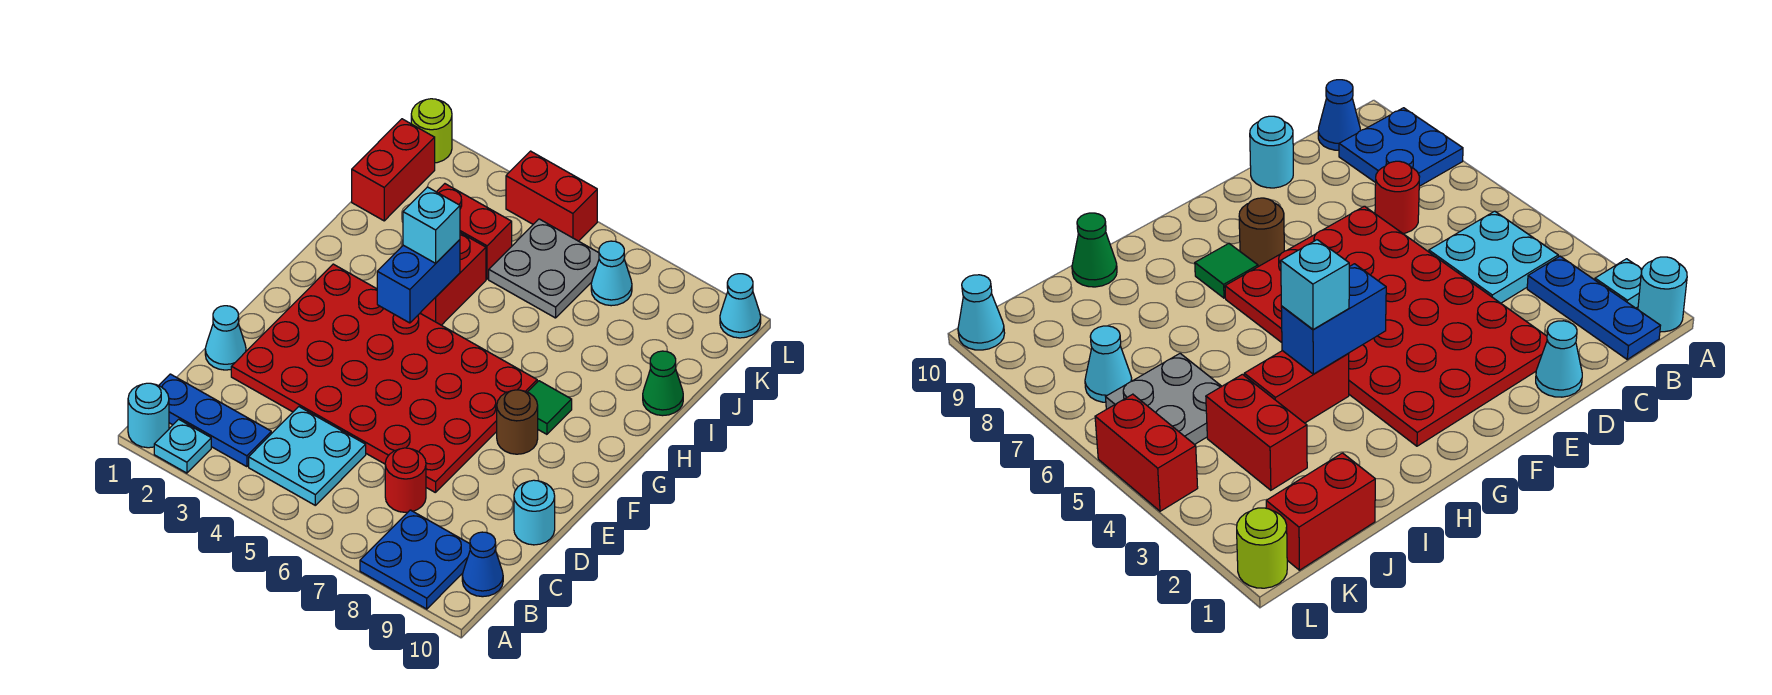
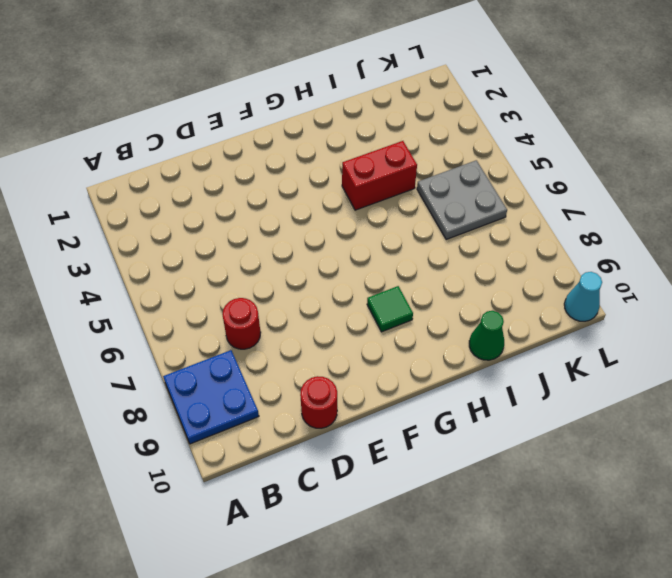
red round brick D10 level 1 -> cyan round brick D10 level 1
none -> cyan round brick A1 level 1
none -> cyan plate A2 level 1
none -> blue plate B1:B3 level 1

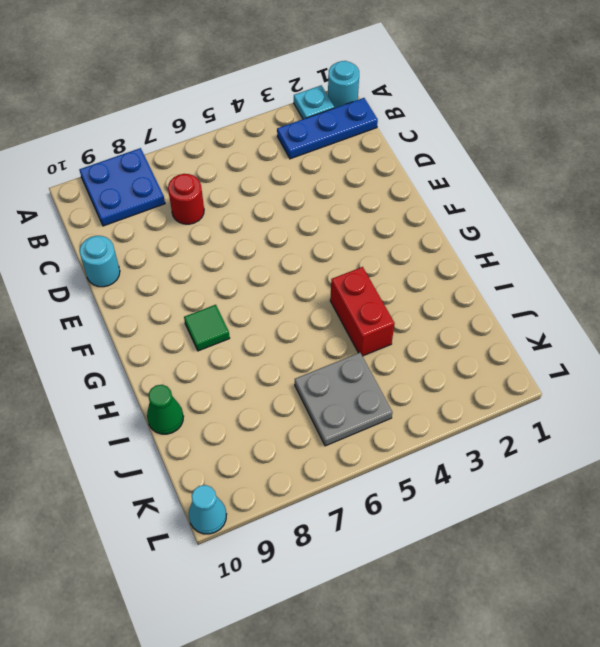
none -> cyan plate B4:C5 level 1
none -> blue cone B10 level 1
none -> cyan cone D1 level 1

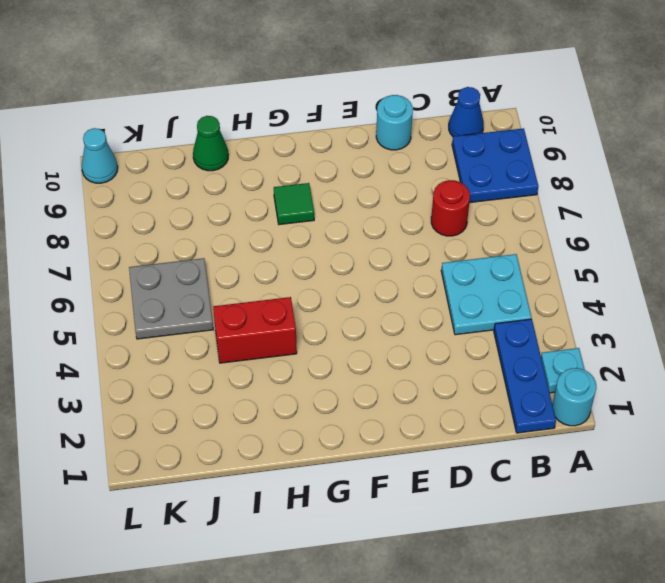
none -> cyan cone D1 level 1
none -> red plate D2:G7 level 1
none -> brown round brick F8 level 1

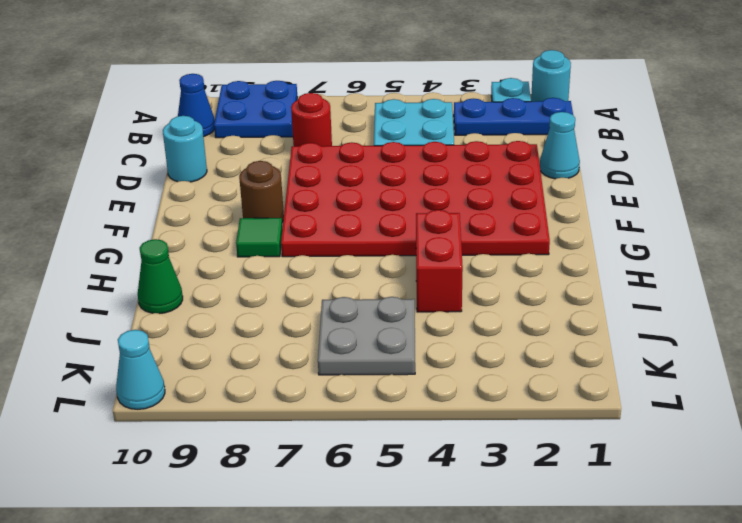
none -> red brick J1:K1 level 1
none -> red brick J3:J4 level 1
none -> cyan cone K7 level 1

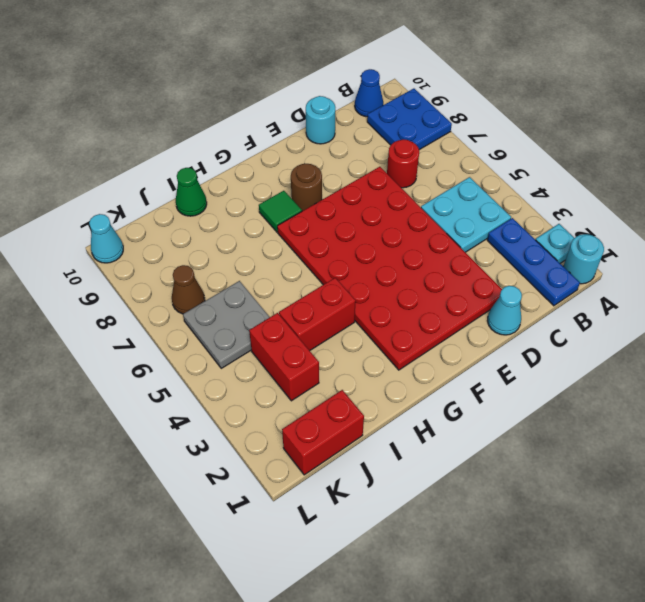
brown cone K7 level 1 -> cyan cone K7 level 1
none -> lime round brick L1 level 1
none -> red brick L4:L5 level 1
none -> blue brick G4:H4 level 2

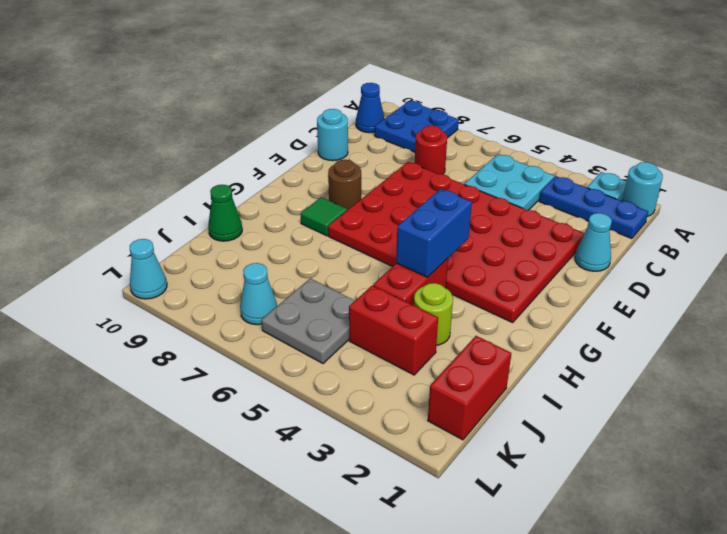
lime round brick I3 level 1 -> lime round brick L1 level 1
none -> red brick L4:L5 level 1
none -> cyan brick H4 level 3

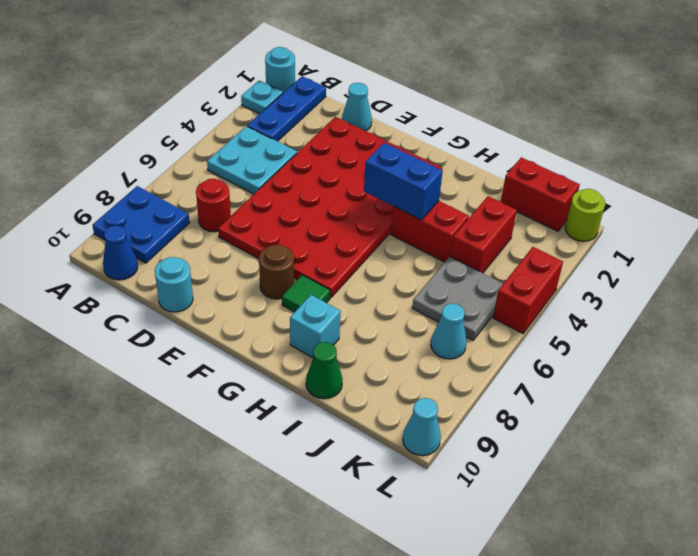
cyan brick H9 level 1 -> cyan brick H4 level 3

